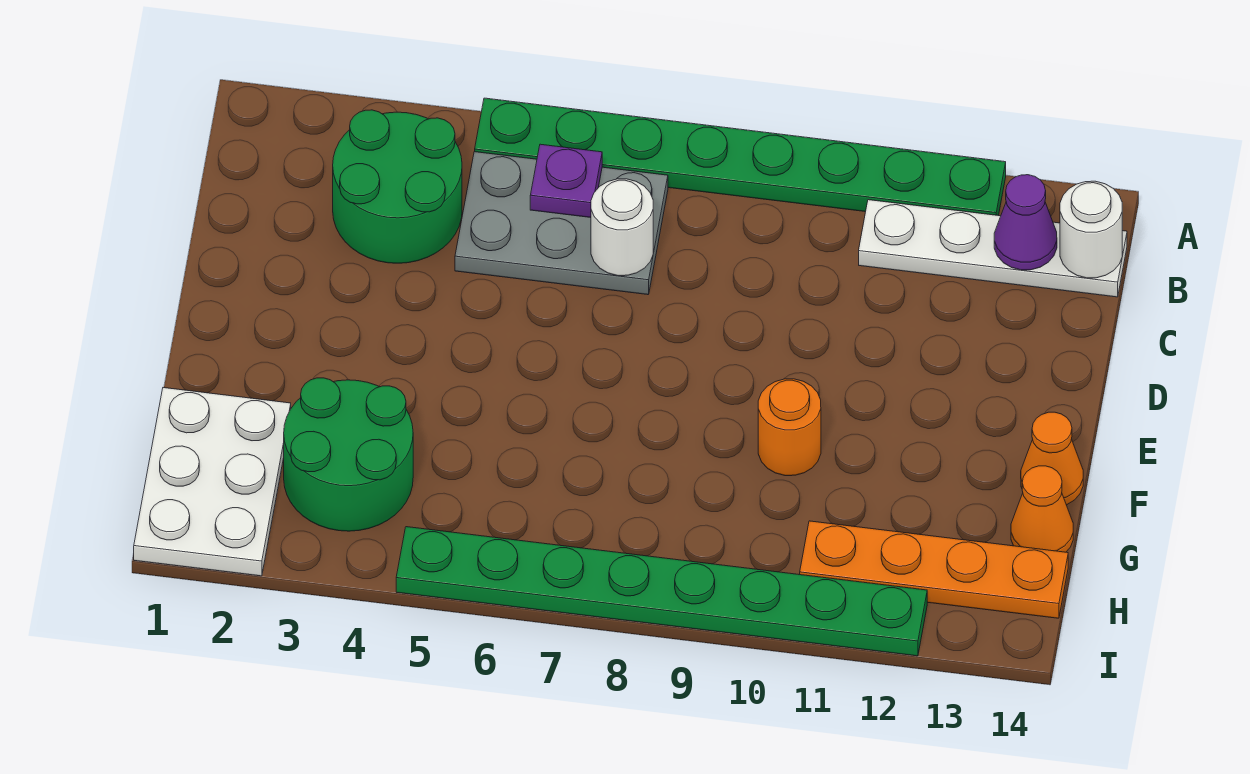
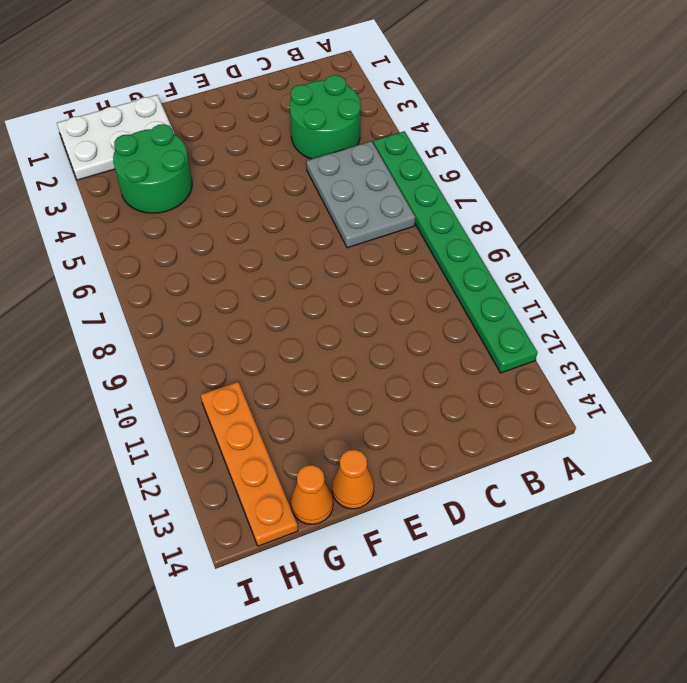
none -> white plate B11:B14 level 1
none -> orange round brick F10 level 1
none -> green plate I5:I12 level 1

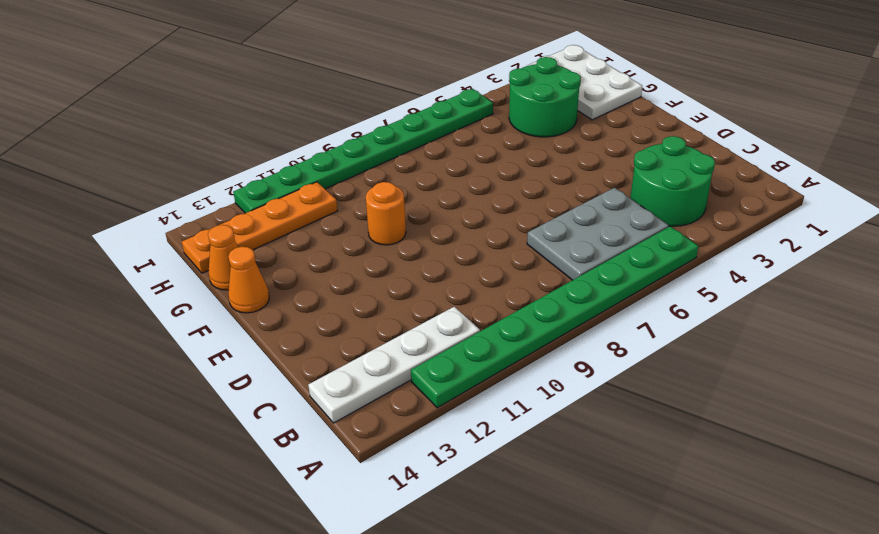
none -> purple plate B6 level 2
none -> purple cone B13 level 2
none -> white round brick B14 level 2

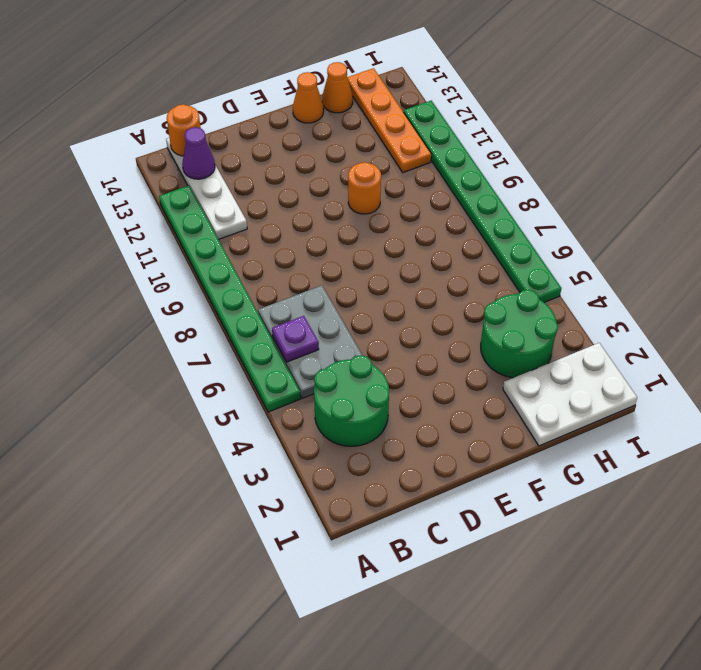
orange round brick B14 level 2 -> white round brick B14 level 2
none -> white round brick C7 level 2

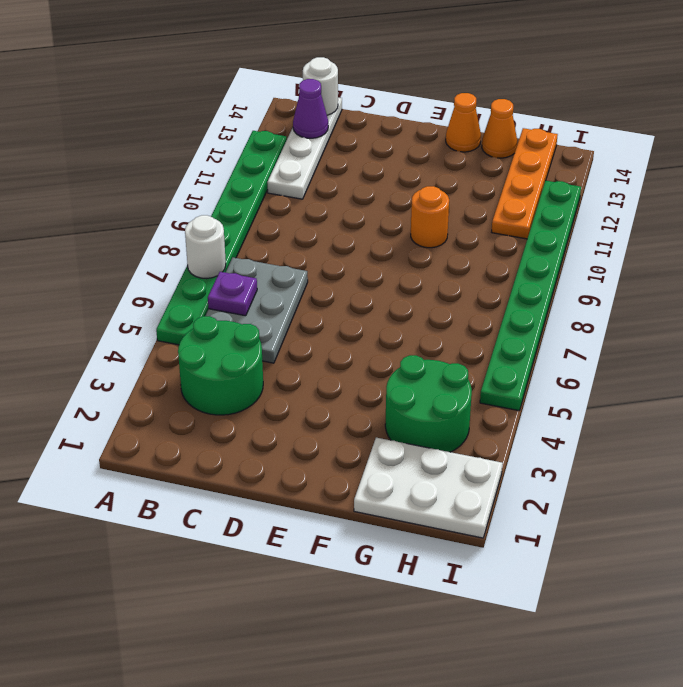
white round brick A7 level 2 -> white round brick C7 level 2

